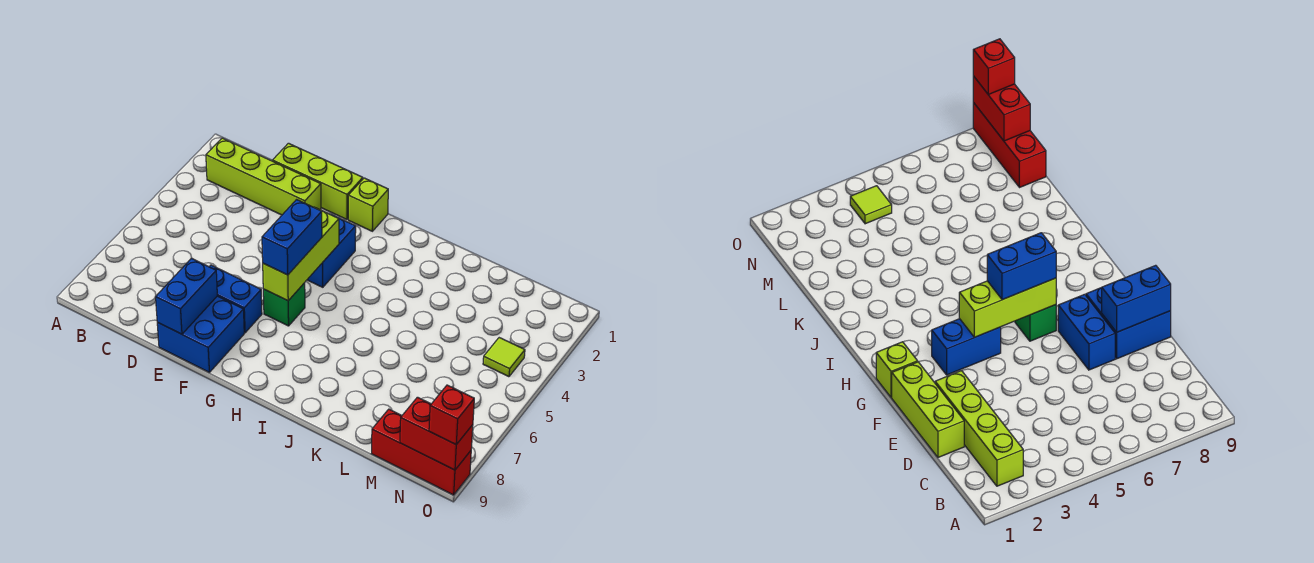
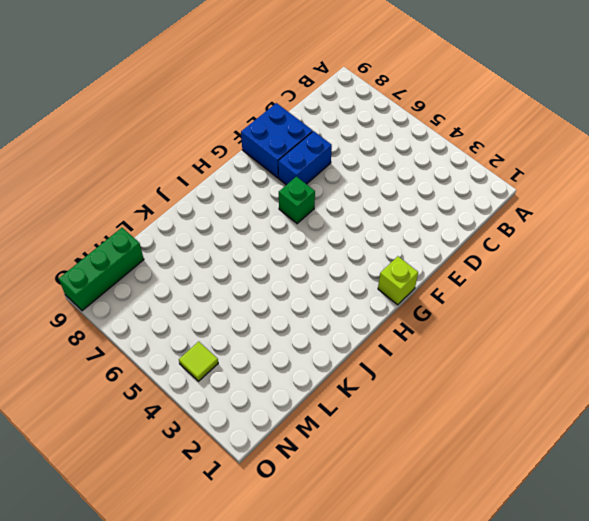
green brick M9:O9 level 1 -> red brick M9:O9 level 1
none -> lime brick B2:E2 level 1
none -> lime brick D1:F1 level 1
none -> blue brick G3:G4 level 1

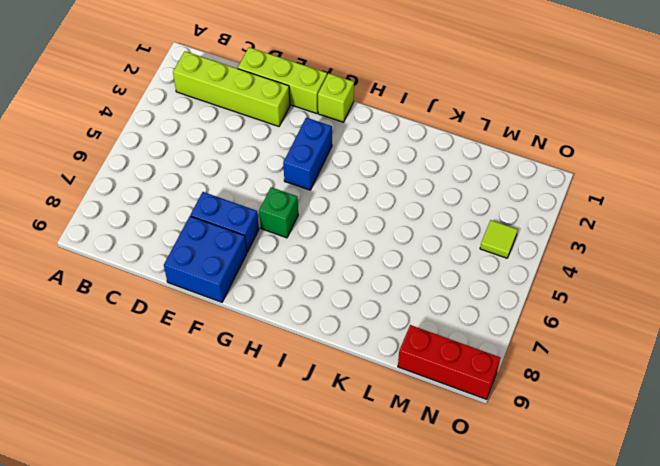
none -> blue brick E8:E9 level 2
none -> lime brick G4:G6 level 2
none -> red brick N9:O9 level 2

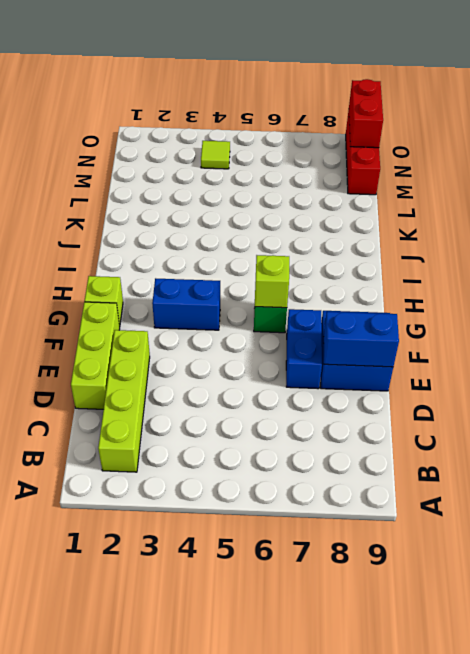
lime brick G6 level 2 -> lime brick G4:G6 level 2
none -> blue brick G5:G6 level 3
none -> red brick O9 level 3

